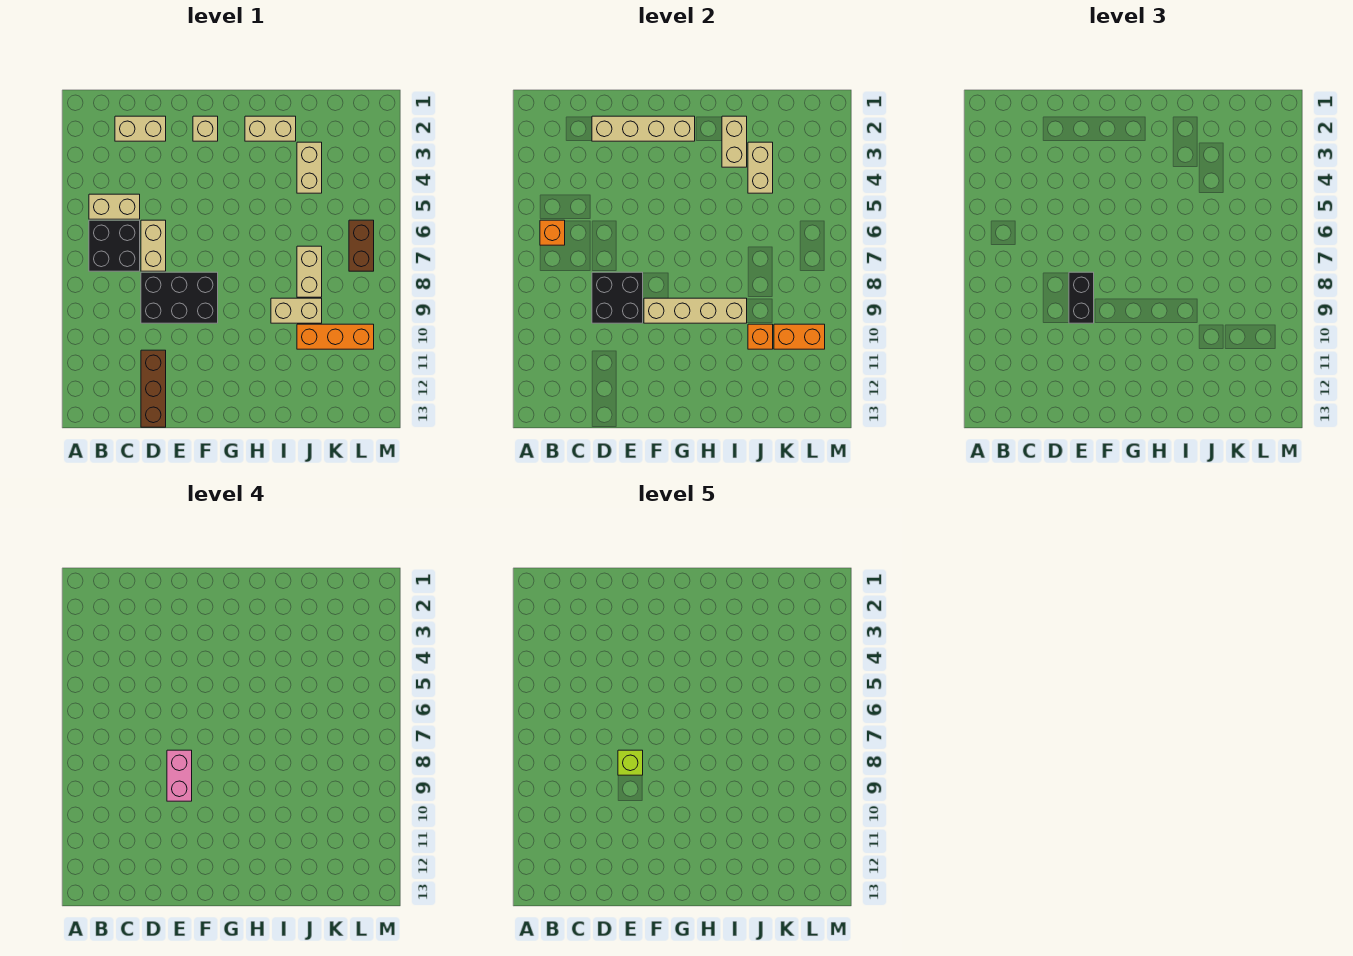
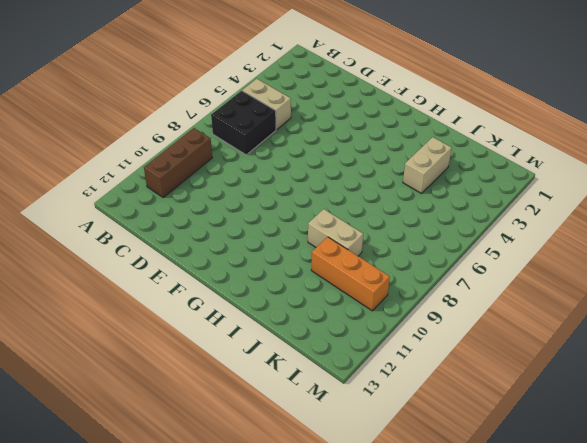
brown brick B9:B11 level 1 -> brown brick D11:D13 level 1
none -> tan brick C2:D2 level 1
none -> tan brick D6:D7 level 1
none -> black brick D8:F9 level 1

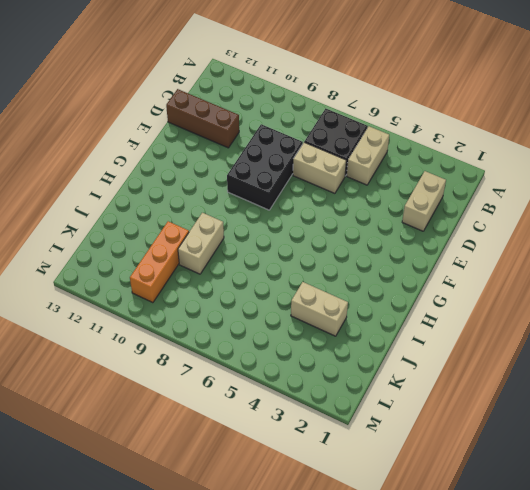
none -> tan brick F2 level 1
none -> tan brick H2:I2 level 1
none -> tan brick J7:J8 level 1

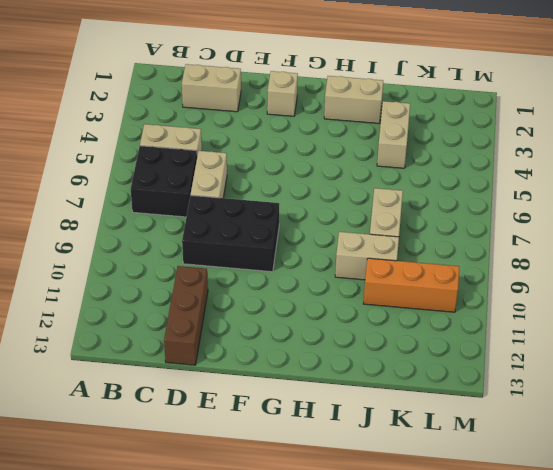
none -> brown brick L6:L7 level 1
none -> orange brick B6 level 2
none -> tan brick D2:G2 level 2

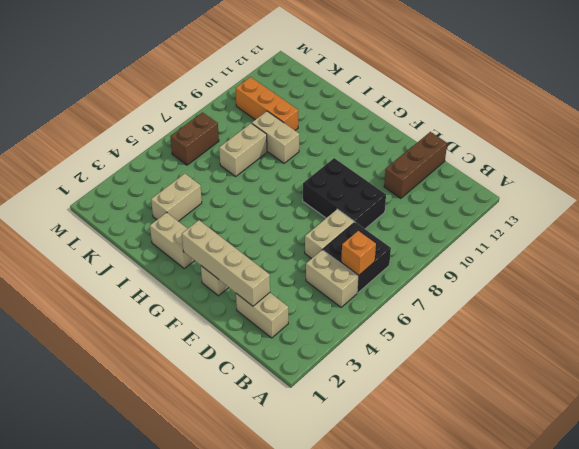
none -> black brick D8:E9 level 2
none -> tan brick F9:I9 level 2
none -> tan brick I2:I3 level 2

